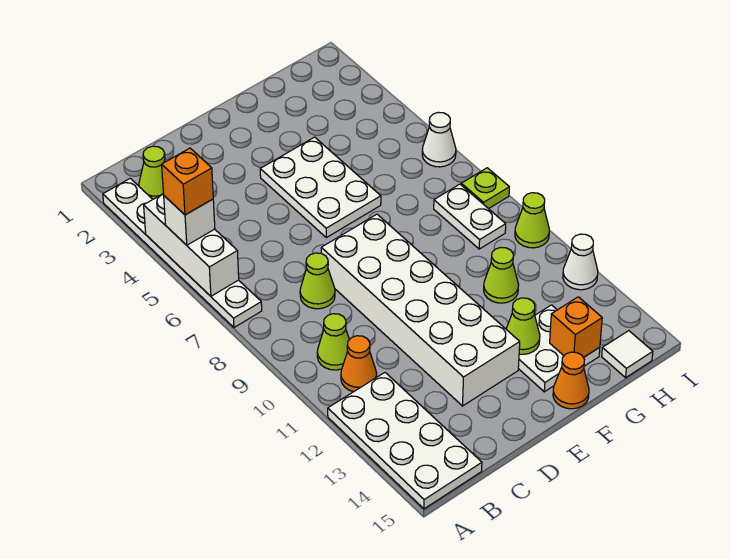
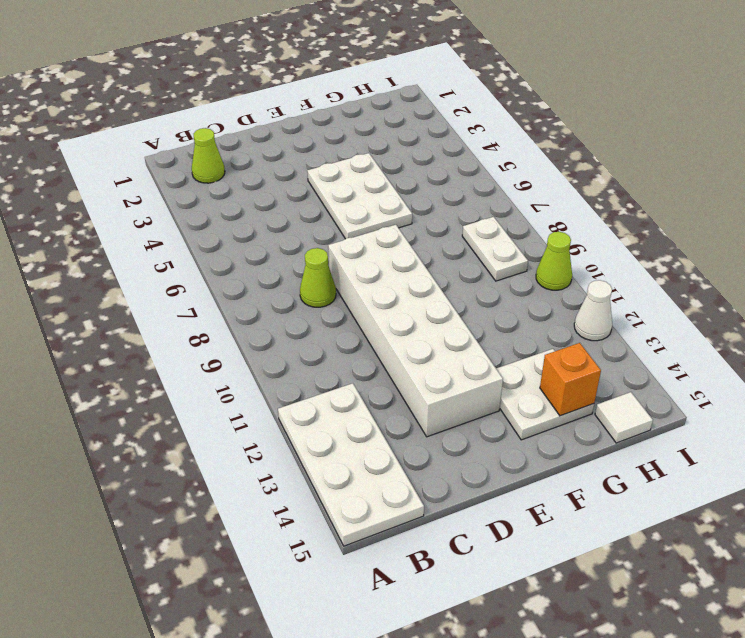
none -> white plate A2:A7 level 1
none -> lime cone B10 level 1
none -> orange cone B11 level 1

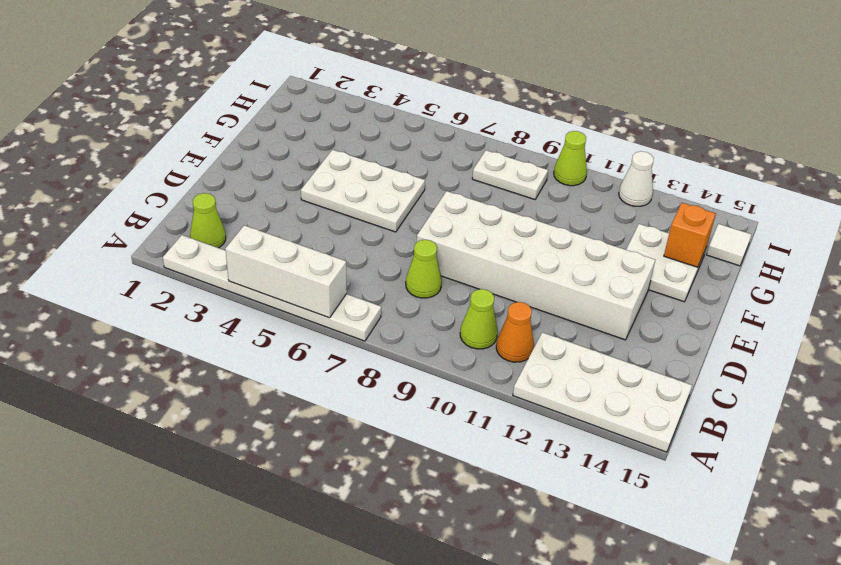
none -> orange cone F15 level 1
none -> lime cone G11 level 1
none -> white cone I6 level 1

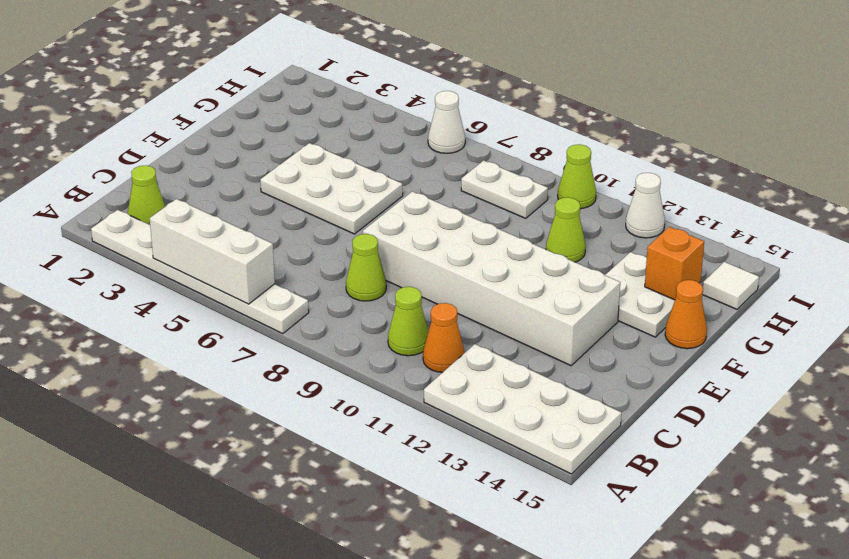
none -> lime plate I8 level 1
none -> lime cone F13 level 2
none -> white brick A5 level 3

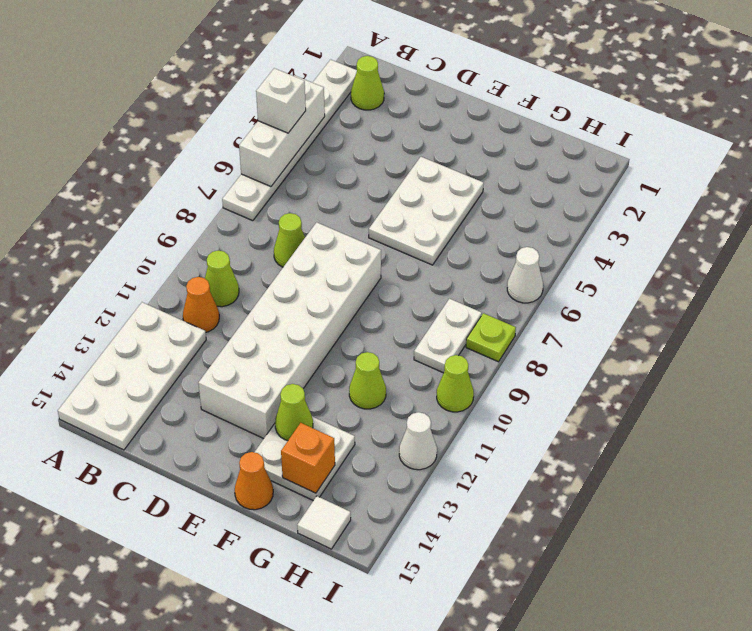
none -> orange brick A5 level 4

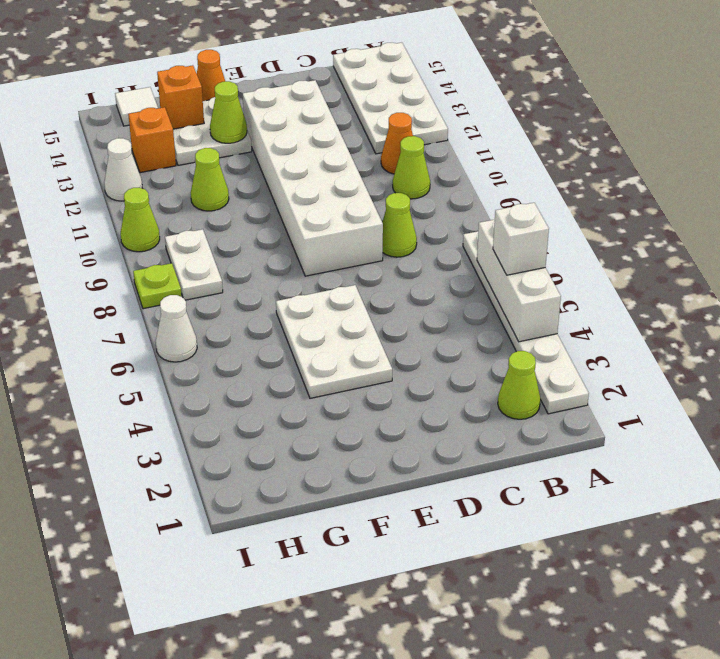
orange brick H13 level 1 -> orange brick A5 level 4

